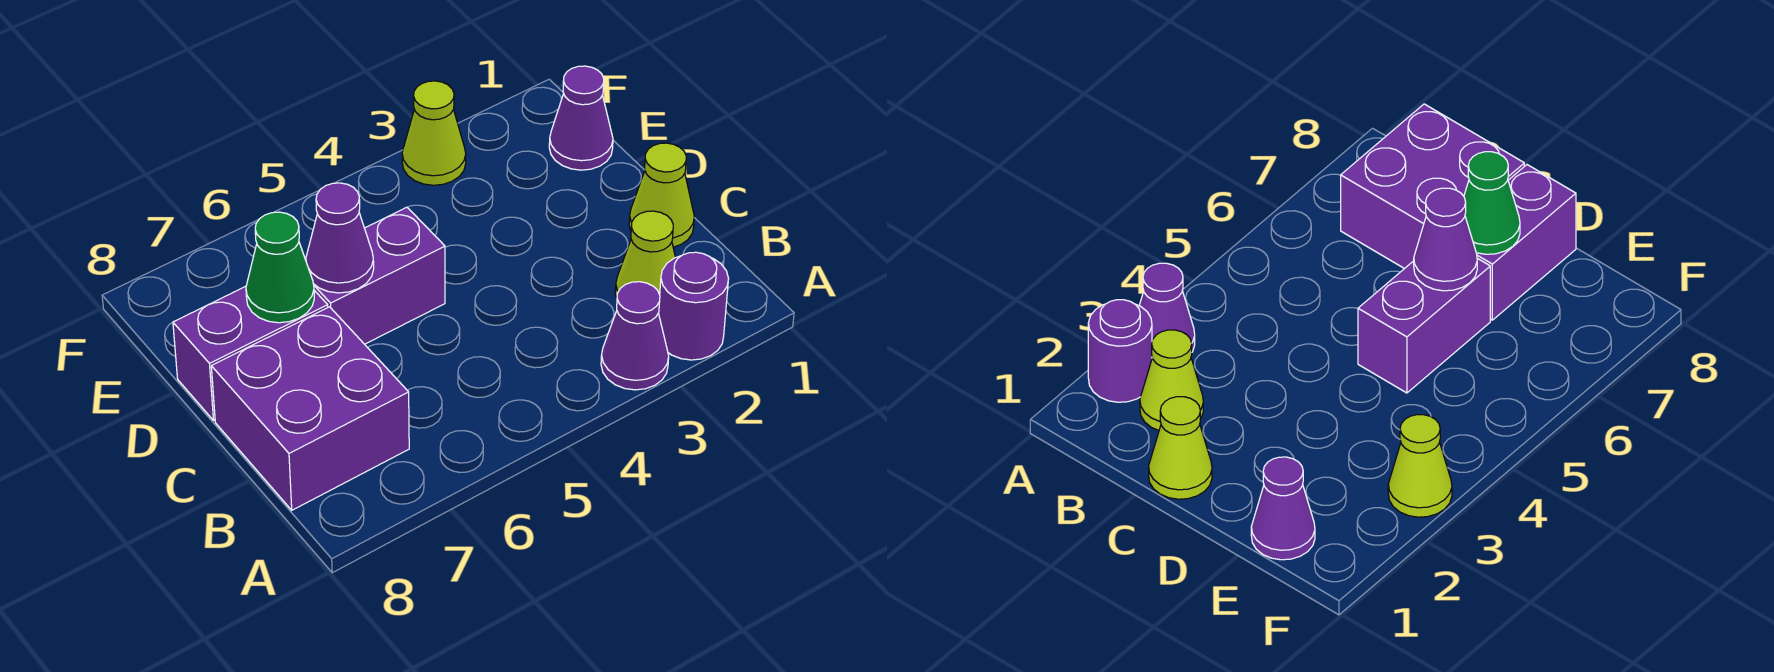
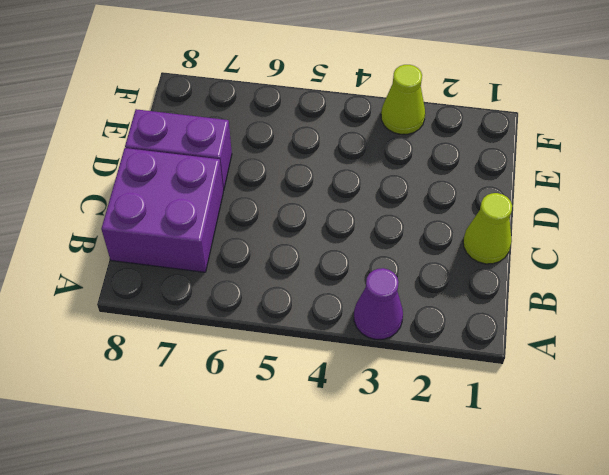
none -> purple round brick A2 level 1
none -> lime cone B2 level 1

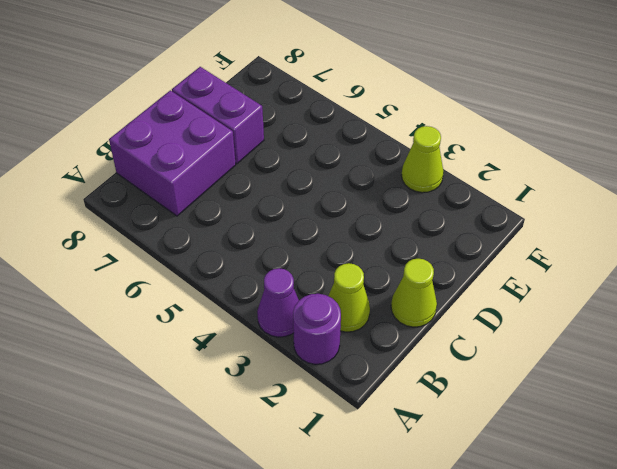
none -> purple brick D5:D6 level 1
none -> purple cone E1 level 1

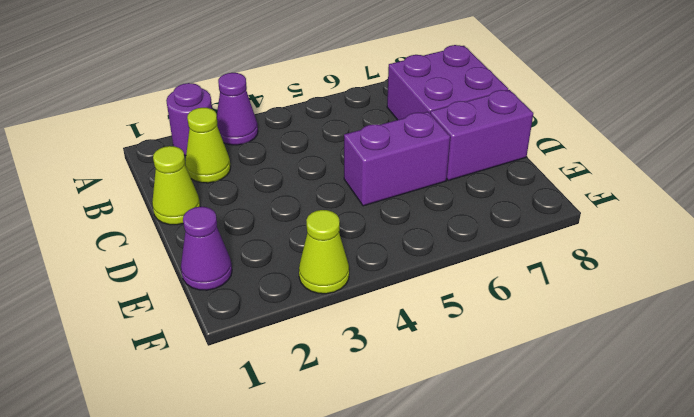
none -> purple cone D6 level 2
none -> green cone D7 level 2

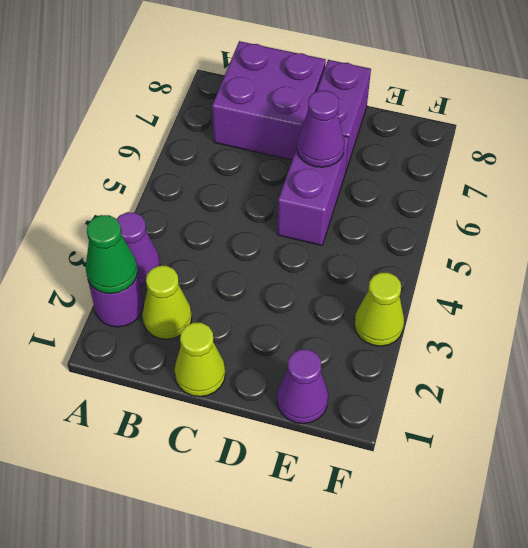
green cone A2 level 2 -> green cone D7 level 2

